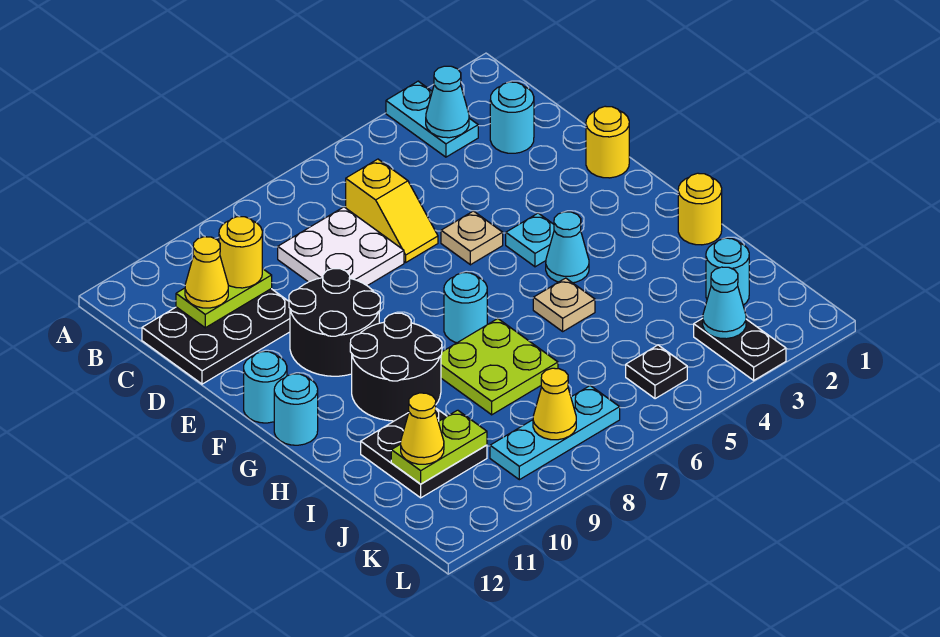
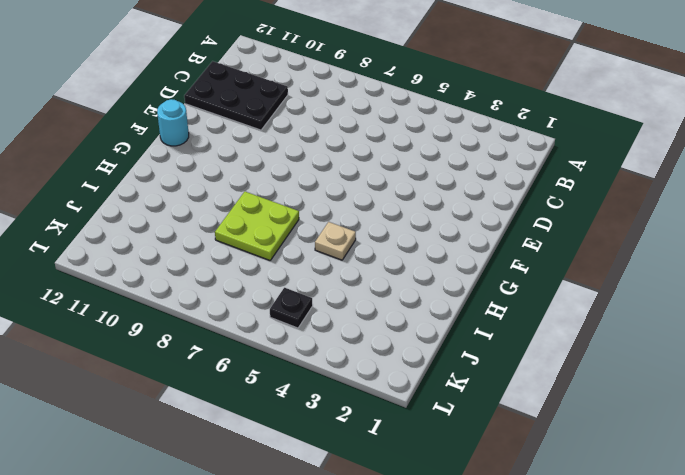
none -> cyan plate A3:B3 level 1
none -> cyan round brick C2 level 1
none -> yellow slope C6:D6 level 1 top C
none -> white plate C7:D8 level 1

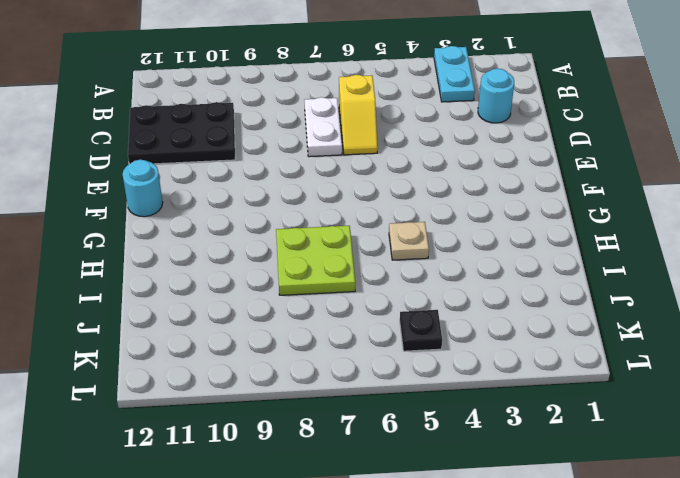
white plate C7:D7 level 1 -> white plate C7:D8 level 1
none -> yellow round brick E1 level 1
none -> tan plate E5 level 1
none -> black round brick E9:F10 level 1
none -> cyan plate F4 level 1

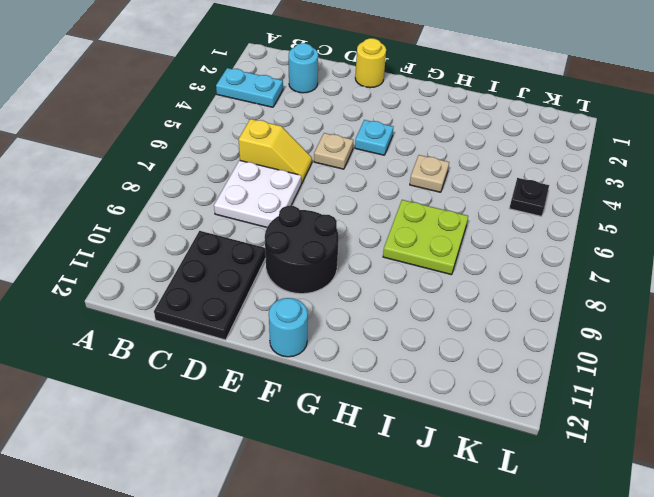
none -> cyan cone G4 level 1
none -> cyan round brick G7 level 1
none -> black round brick G9:H10 level 1
none -> cyan round brick G12 level 1

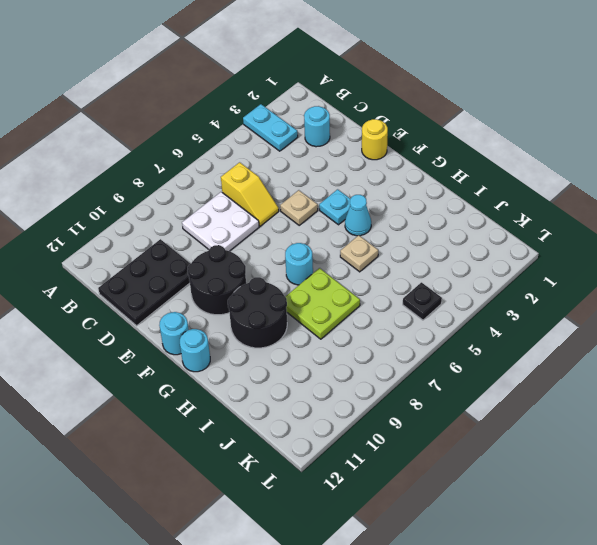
none -> yellow round brick H1 level 1
none -> black plate I10:J11 level 1
none -> cyan round brick J2 level 1
none -> black plate K3:L3 level 1

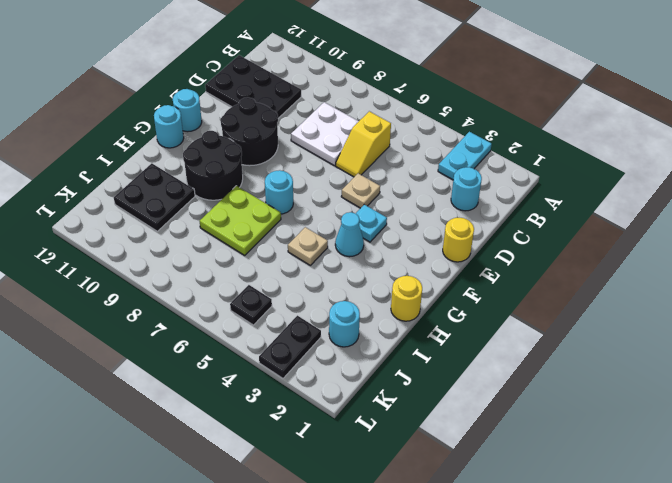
none -> cyan plate K7:K9 level 1
none -> cyan cone B3 level 2
none -> lime plate C10:C11 level 2
none -> lime plate J10:J11 level 2

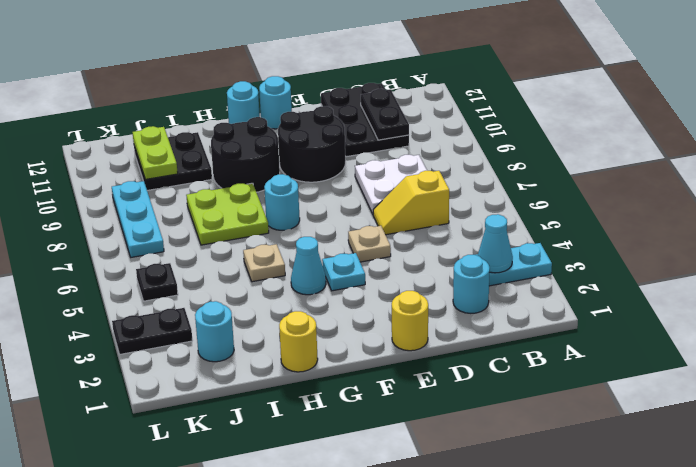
black plate C10:C11 level 2 -> lime plate C10:C11 level 2
none -> cyan cone K3 level 2
none -> yellow cone K8 level 2
none -> yellow round brick C10 level 3
none -> yellow cone C11 level 3

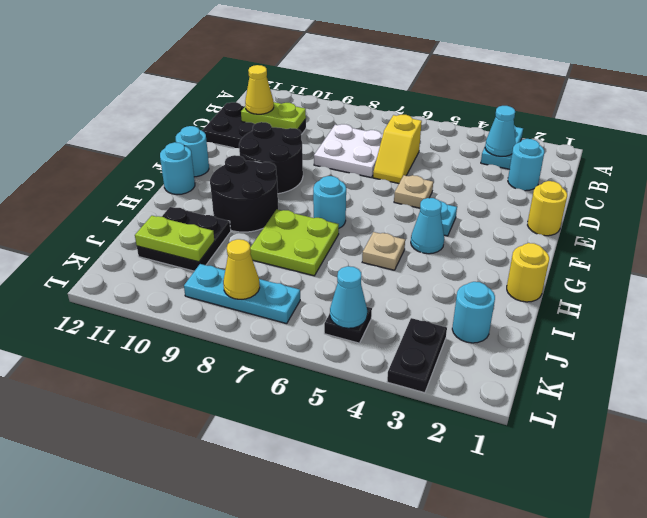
cyan cone K5 level 2 -> cyan cone K3 level 2
none -> yellow round brick C10 level 3
none -> yellow cone J11 level 3

